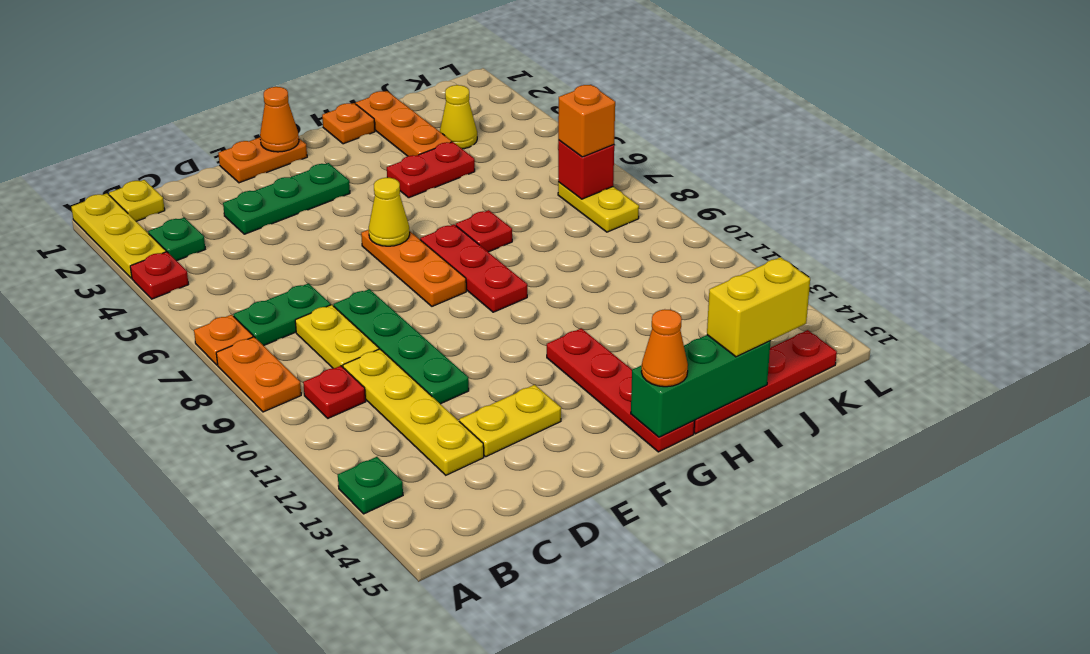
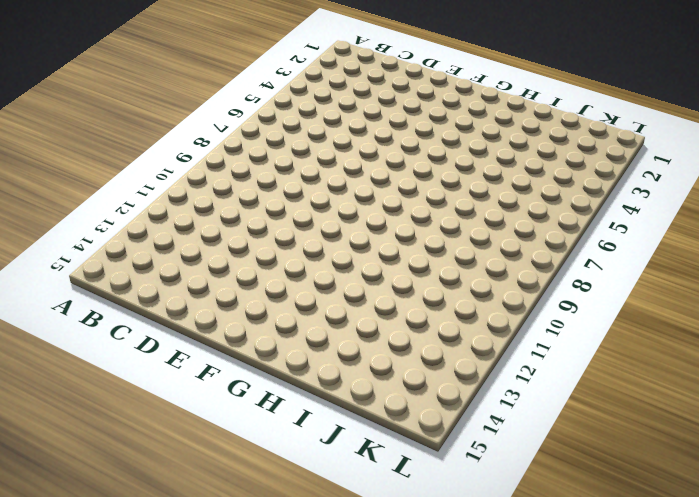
none -> yellow plate A1:A3 level 1
none -> red plate A4 level 1
none -> orange plate A7 level 1
none -> orange plate A8:A9 level 1

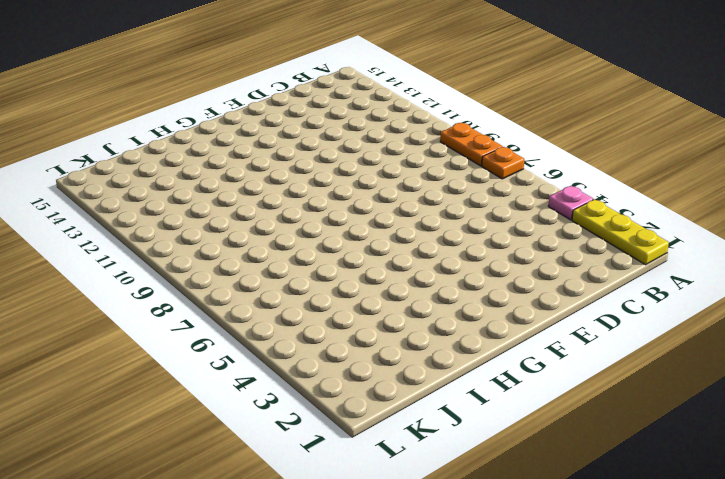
pink plate A4 level 1 -> red plate A4 level 1
none -> green plate A13 level 1
none -> yellow plate B1 level 1
none -> green plate B3 level 1
none -> green plate B7:C7 level 1

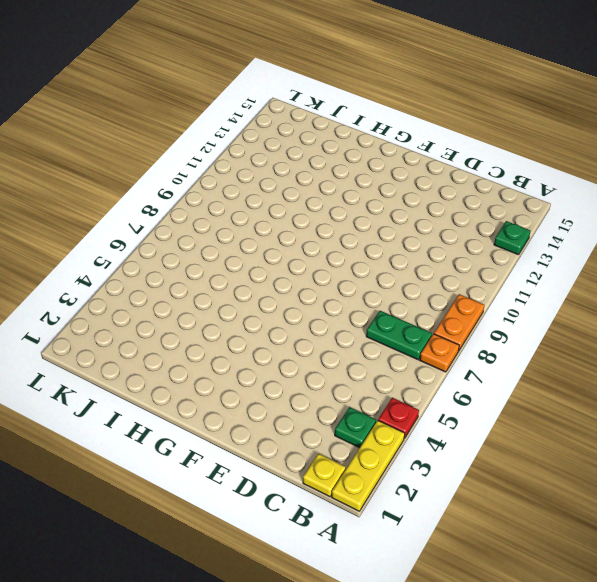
none -> red plate B10 level 1
none -> yellow plate C8:C9 level 1
none -> yellow plate C10:C13 level 1
none -> green plate D3:F3 level 1

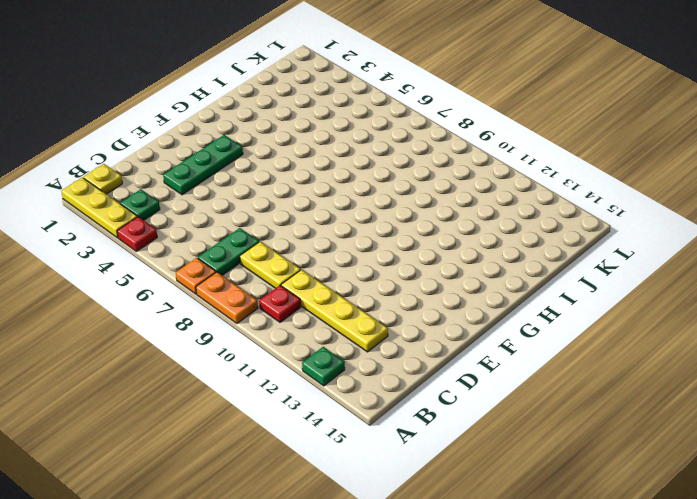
none -> green plate D8:D11 level 1
none -> yellow plate D13:E13 level 1
none -> orange plate E1:F1 level 1
none -> orange plate F6:F8 level 1

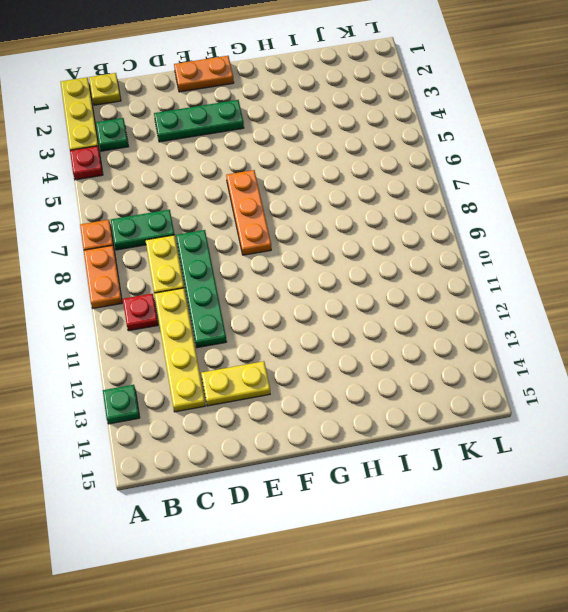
none -> red plate G7:G9 level 1
none -> red plate G12:G15 level 1
none -> orange plate H1 level 1
none -> red plate H4:I4 level 1

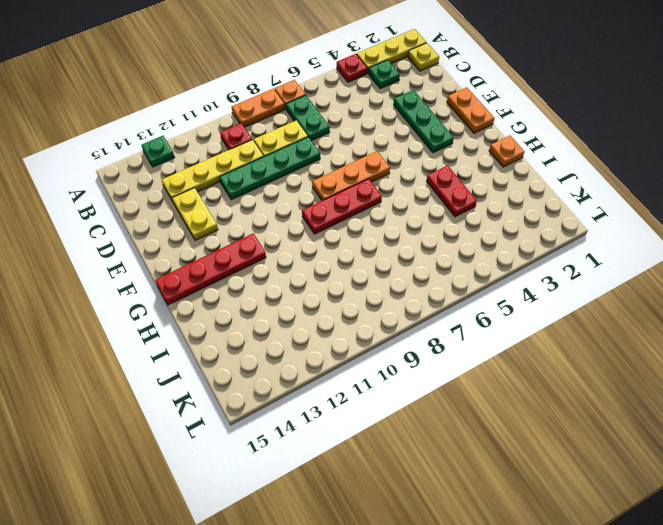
none -> red plate H7 level 1
none -> red plate H15:K15 level 1
none -> orange plate I1:I3 level 1
none -> yellow cone J3 level 1

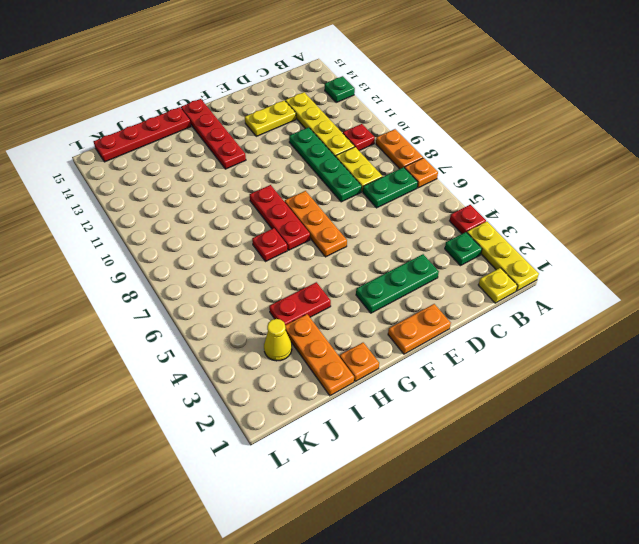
none -> yellow plate K7:K8 level 1
none -> orange cone F1 level 2
none -> yellow cone F6 level 2
none -> green brick G15:I15 level 2

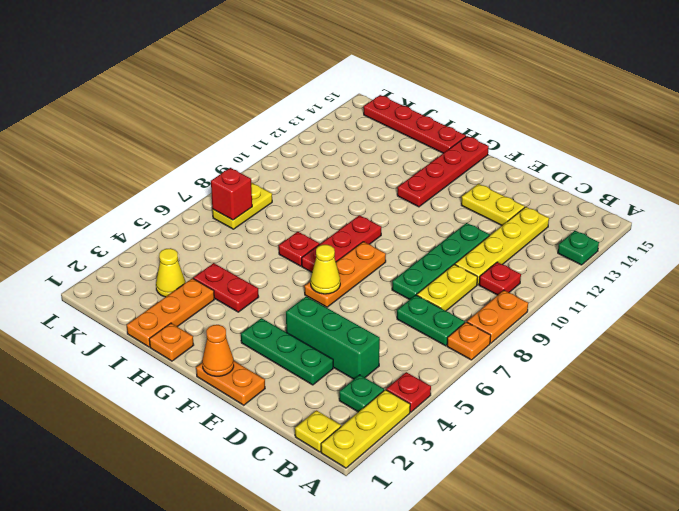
green brick C4:E4 level 1 -> green brick G15:I15 level 2
none -> orange cone G15 level 3
none -> yellow brick I15:J15 level 3
none -> orange brick K7 level 3

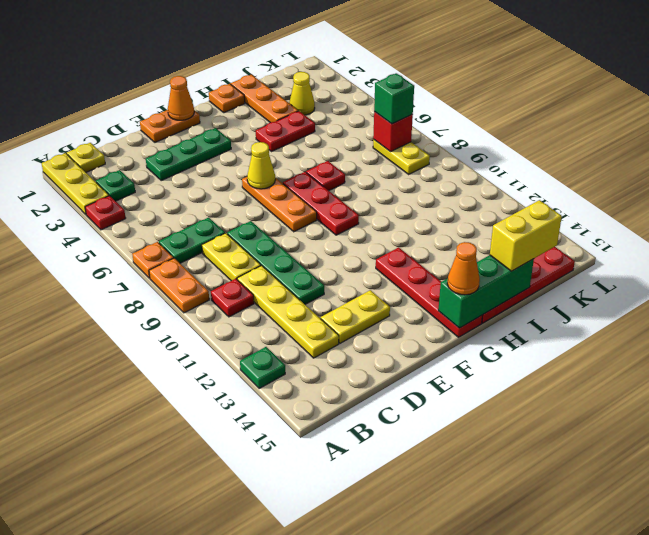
green brick K7 level 3 -> orange brick K7 level 3

